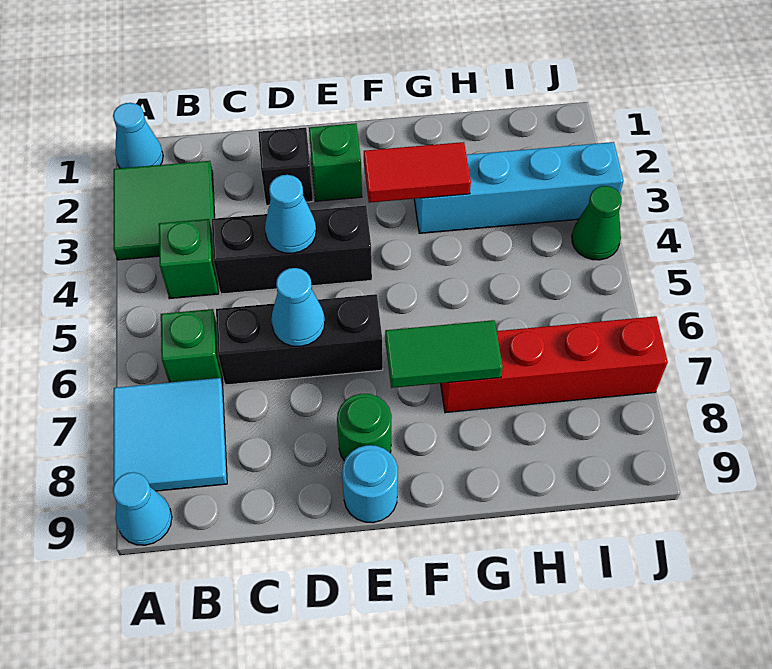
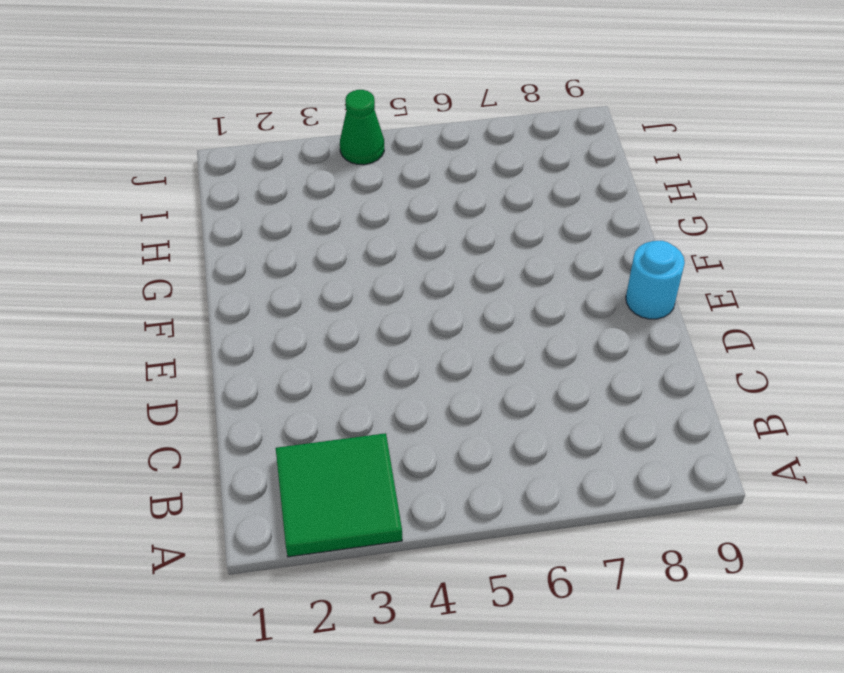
none -> cyan cone A1 level 1
none -> cyan tile A7:B8 level 1
none -> cyan cone A9 level 1

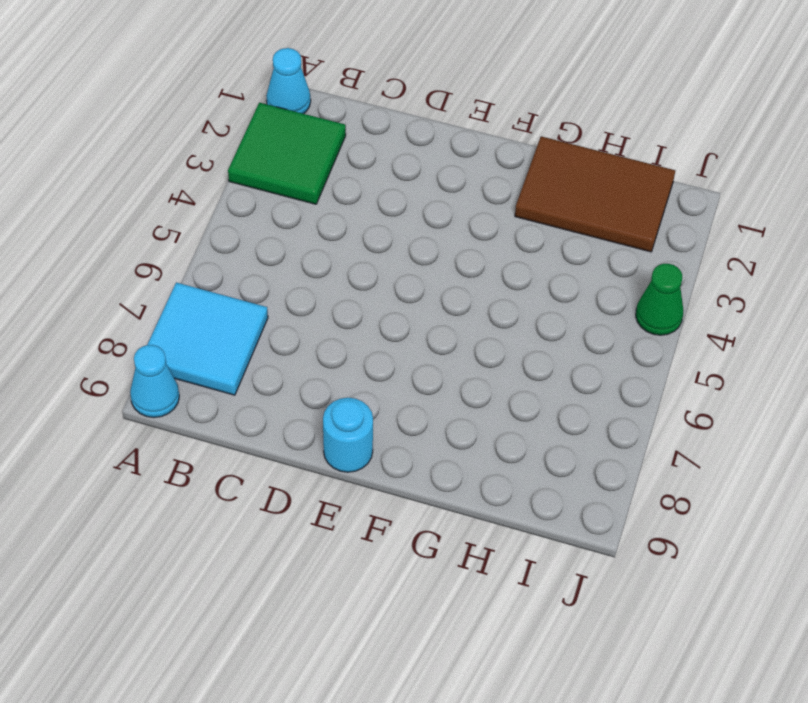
brown tile G1:I2 level 1 -> none
none -> green brick B4 level 1
none -> green brick B6 level 1
none -> black brick C4:E4 level 1

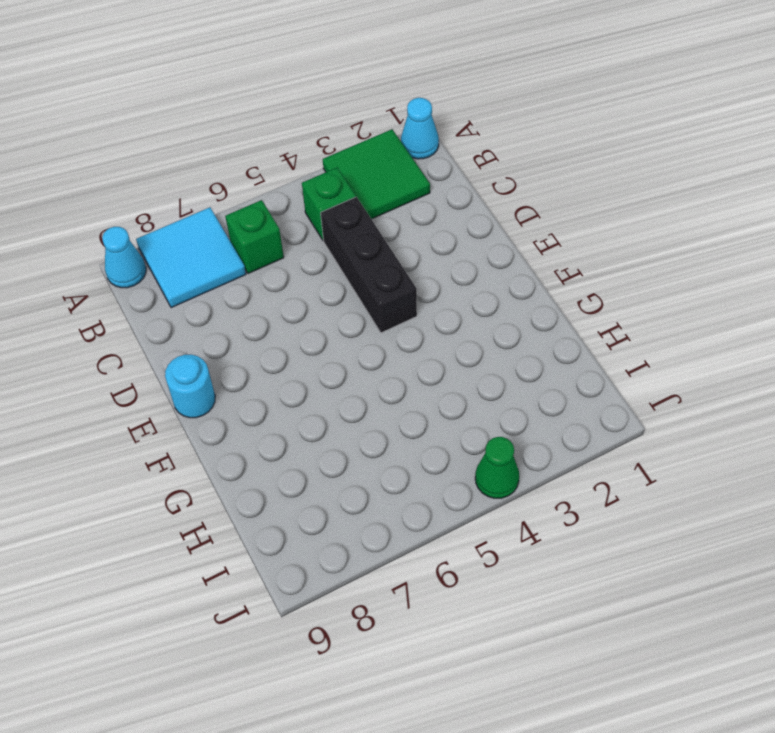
none -> black brick C6:E6 level 1
none -> black brick D2 level 1
none -> green brick E2 level 1

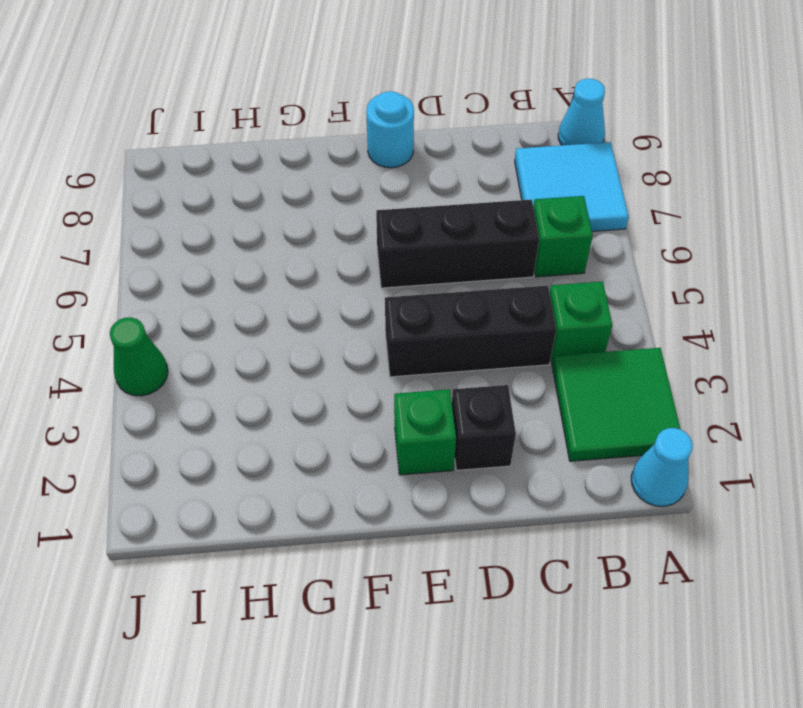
none -> green round brick E8 level 1
none -> cyan brick G3:J3 level 1
none -> red brick G7:J7 level 1

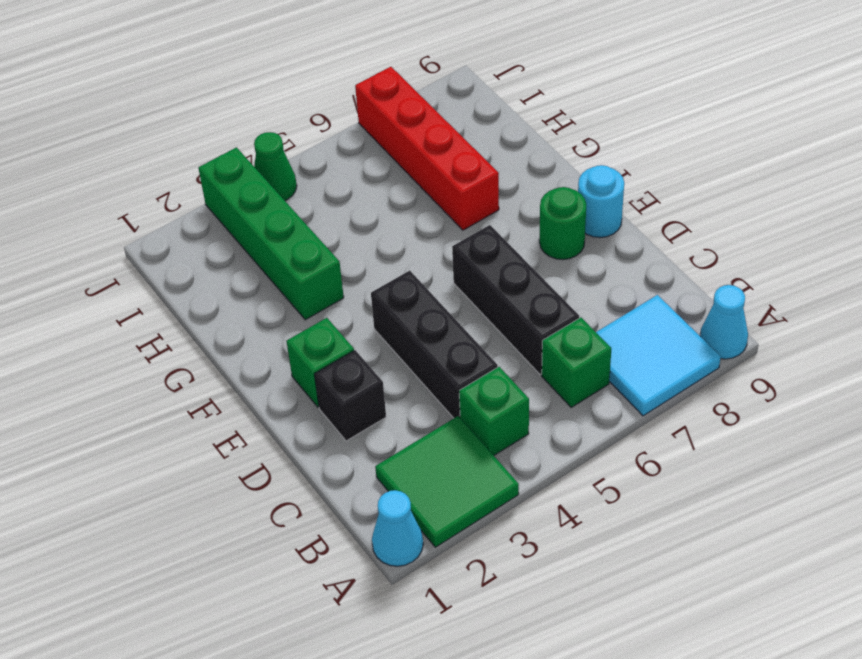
green brick G3:J3 level 1 -> cyan brick G3:J3 level 1
none -> cyan cone D4 level 2
none -> cyan cone D6 level 2
none -> red tile F3:G3 level 2

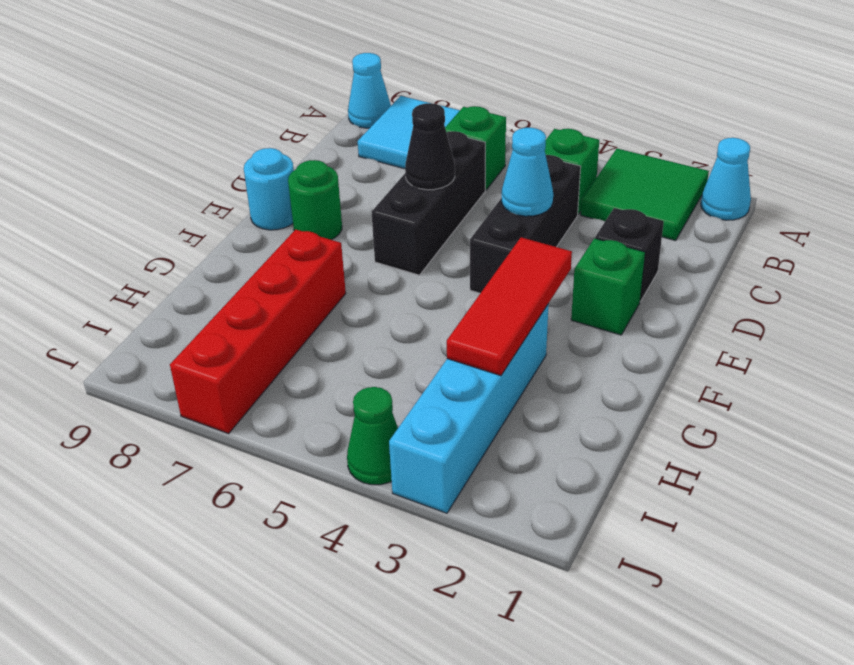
black cone D6 level 2 -> cyan cone D6 level 2
red tile F3:H3 level 2 -> red tile F3:G3 level 2
none -> green tile F7:G7 level 2

